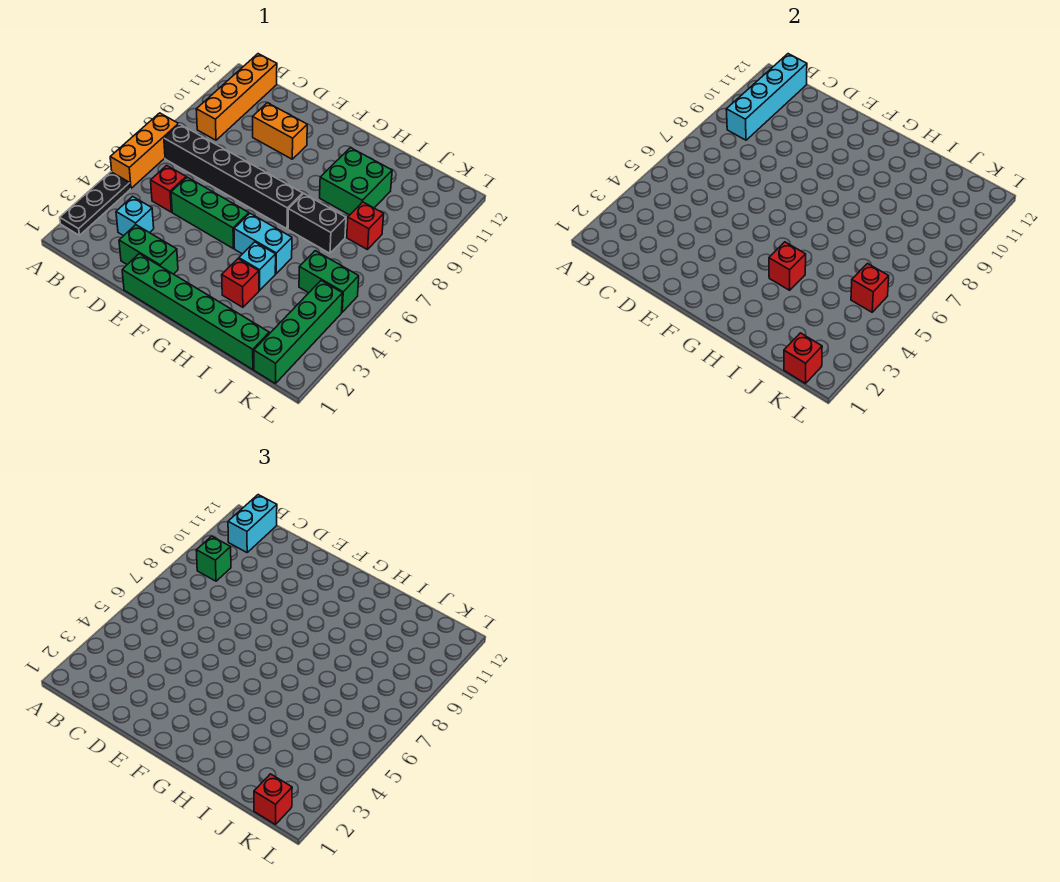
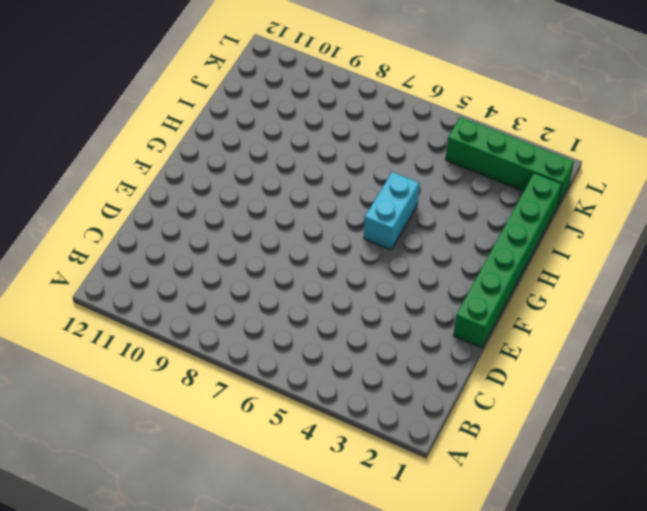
none -> black plate A2:A4 level 1
none -> orange brick A5:A7 level 1
none -> black brick B7:G7 level 1

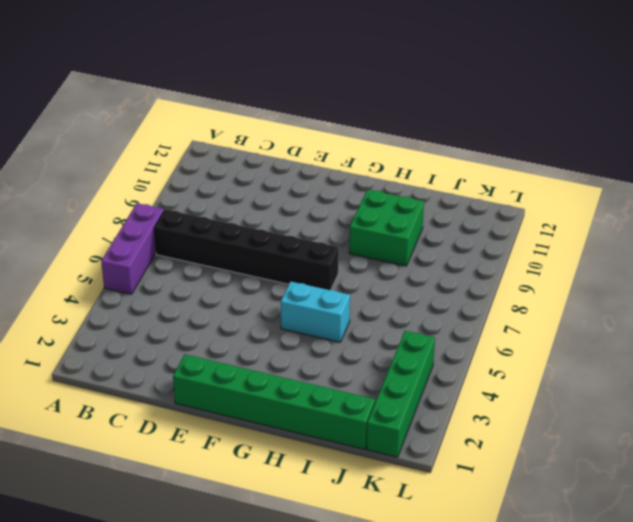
purple brick A5:A7 level 1 -> orange brick A5:A7 level 1
none -> black plate A2:A4 level 1
none -> orange brick B9:B12 level 1
none -> cyan brick C3 level 1

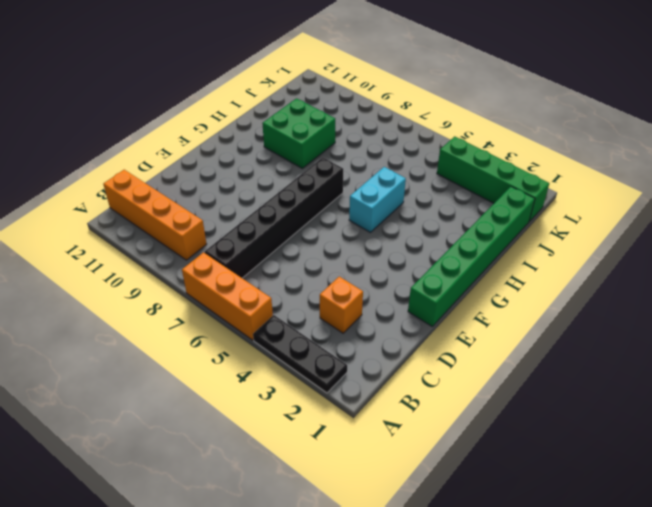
orange brick C3 level 1 -> cyan brick C3 level 1
none -> red brick C5 level 1
none -> green brick D2:E2 level 1
none -> green brick D5:F5 level 1

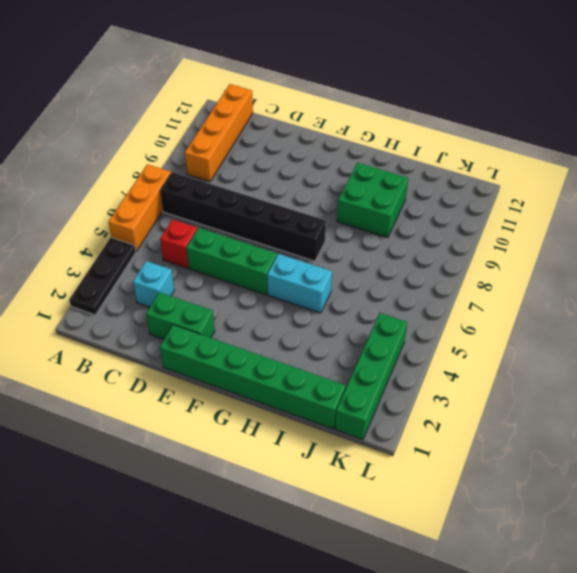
none -> orange brick D10:E10 level 1
none -> red brick H3 level 1
none -> cyan brick H4 level 1

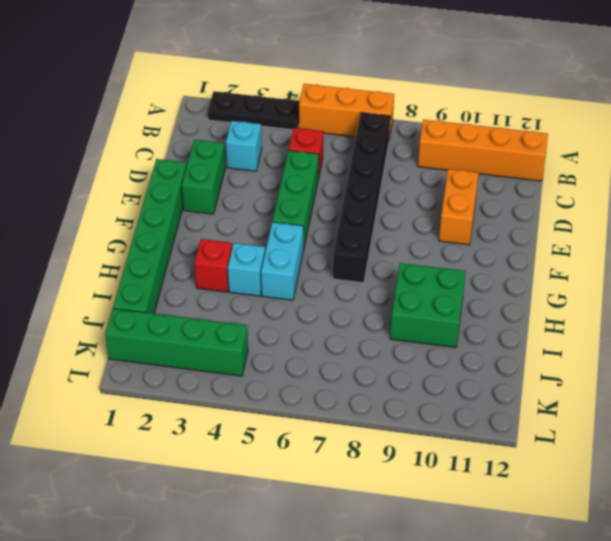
none -> black brick H7:I7 level 1
none -> green brick J5:K5 level 1
none -> red brick J8 level 1

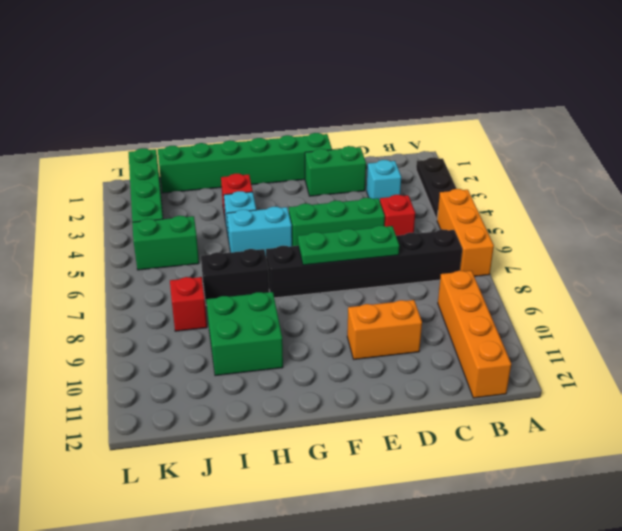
green plate D7:F7 level 2 -> none
none -> cyan brick B9:B12 level 2
none -> red brick H4 level 2
none -> red brick K1 level 2

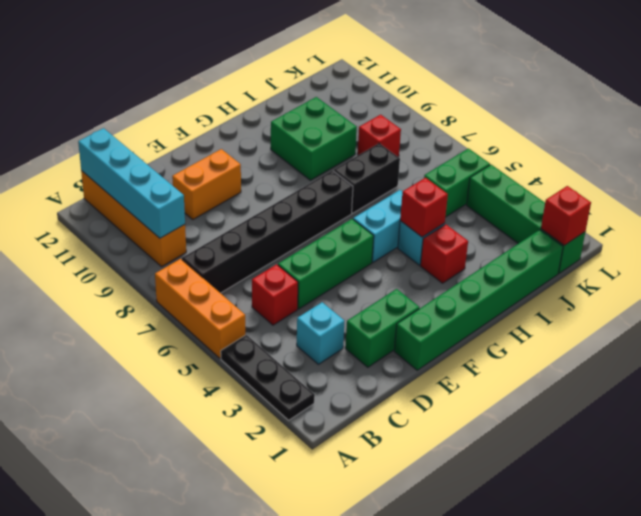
none -> red brick K5 level 2
none -> green brick B9 level 3
none -> cyan brick B11:B12 level 3

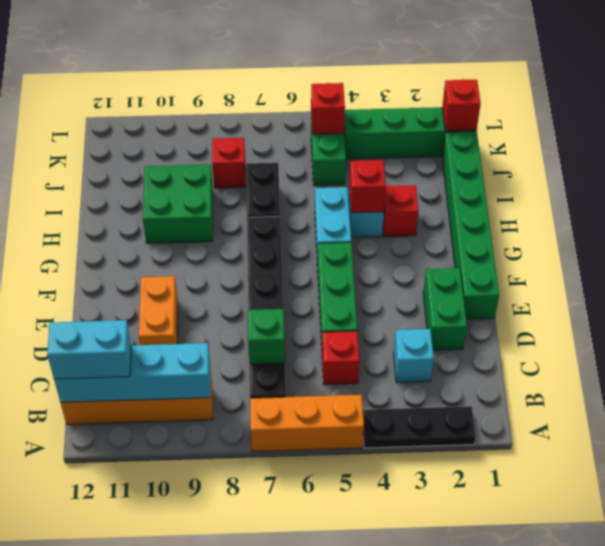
green brick C7 level 2 -> green brick B9 level 3
none -> red brick K1 level 3

